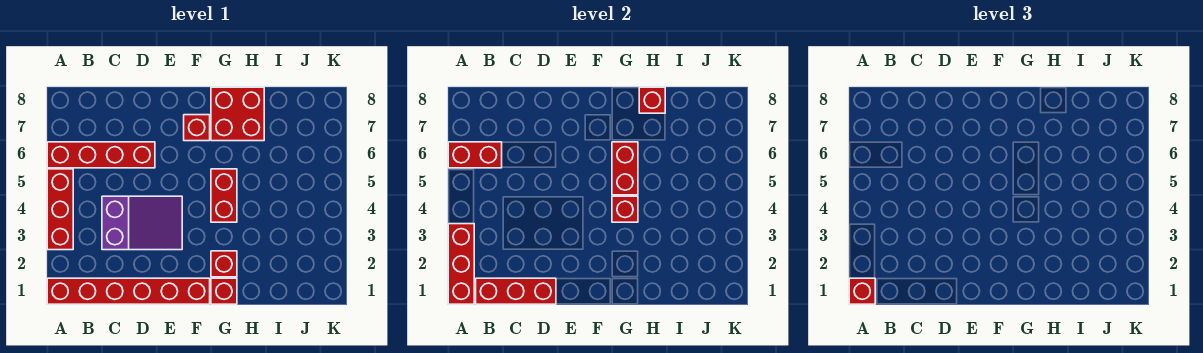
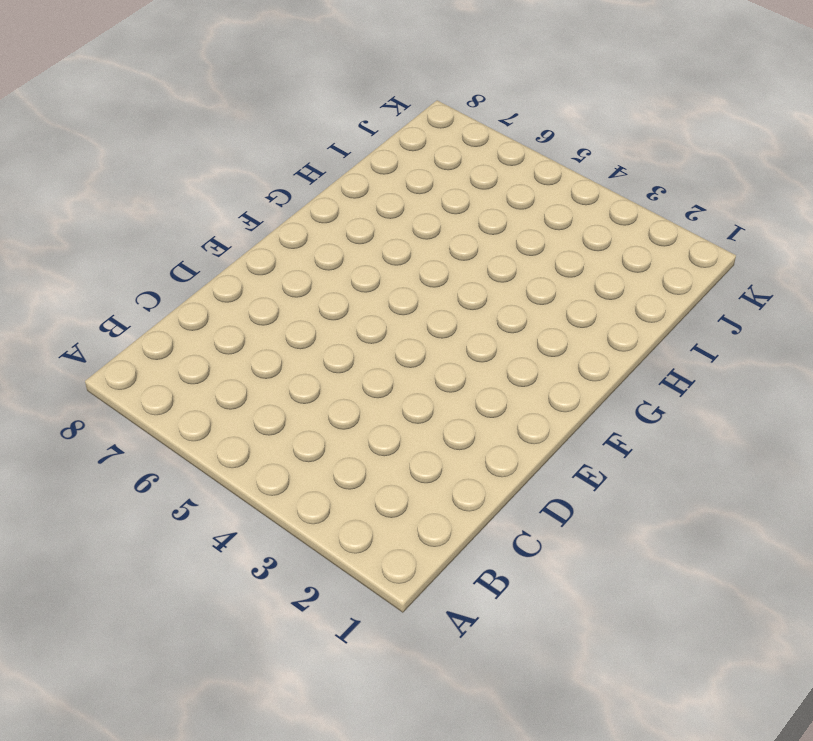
none -> red brick A1:F1 level 1
none -> red brick A3:A5 level 1
none -> red brick A6:D6 level 1

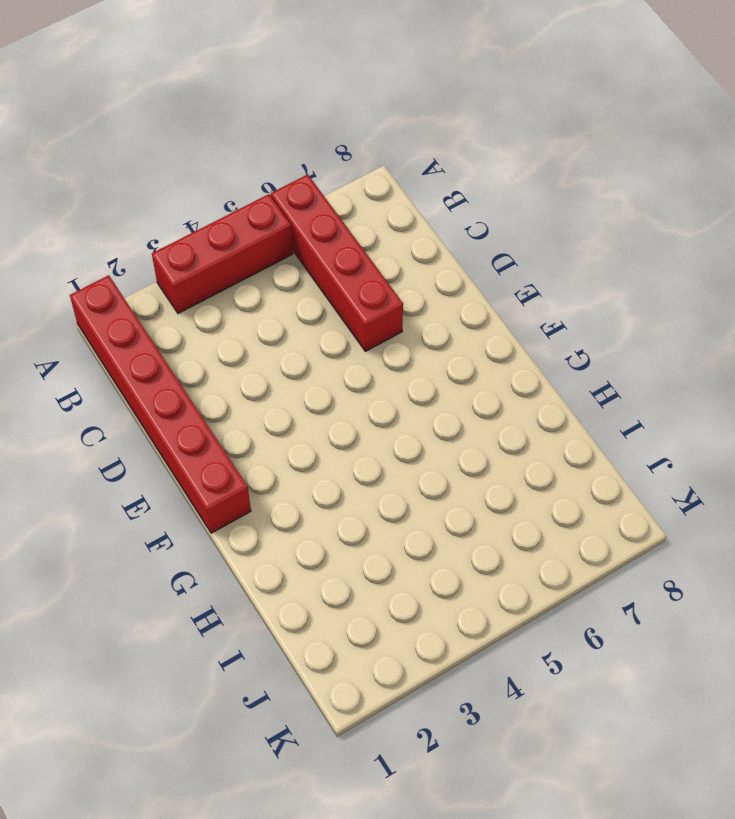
none -> purple slope C3:E4 level 1 top C
none -> red brick F7 level 1
none -> red brick G1 level 1

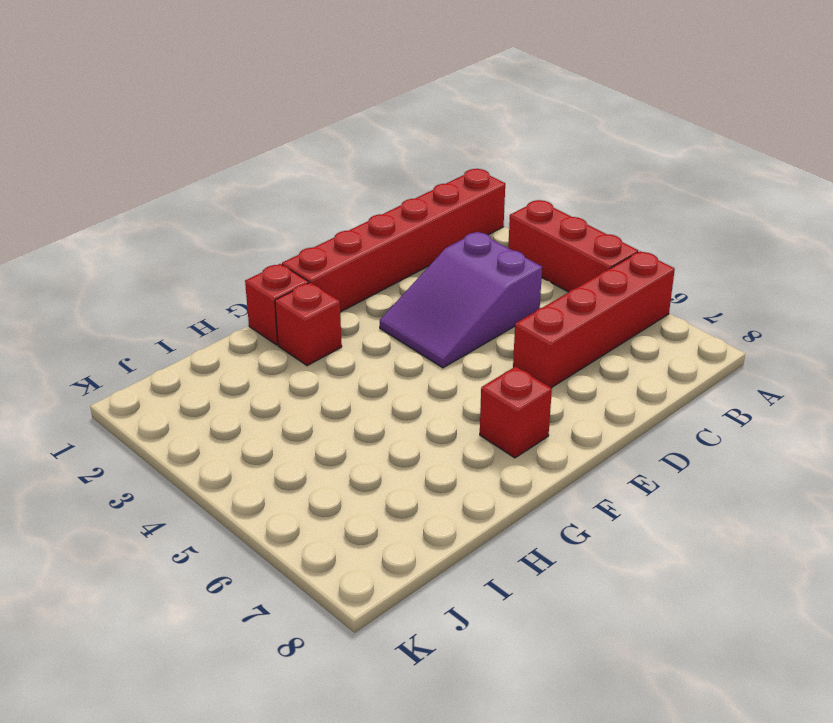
none -> red brick G4:G5 level 1
none -> red brick G7:H8 level 1
none -> red brick A1:A3 level 2

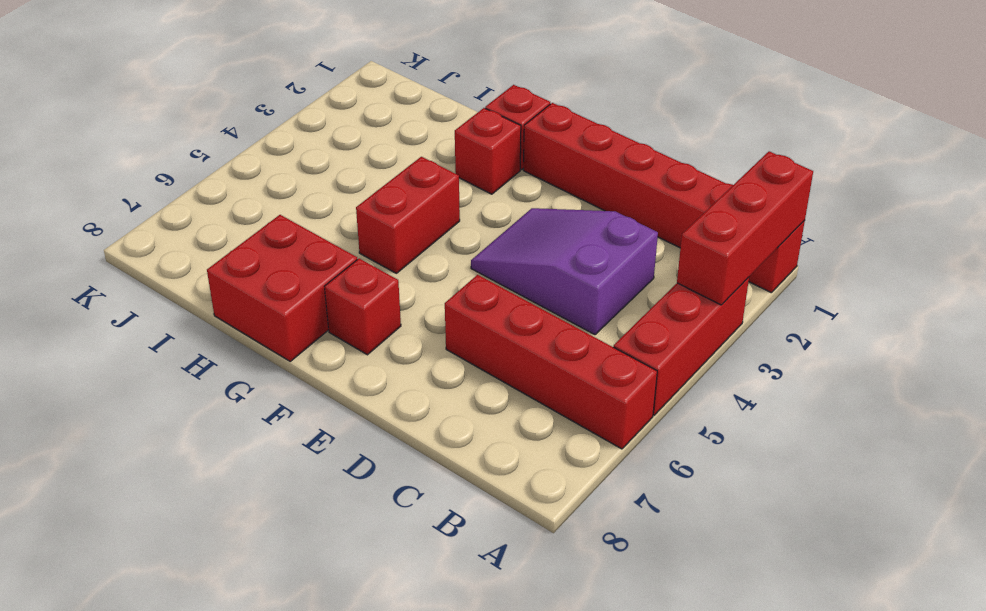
none -> red brick A6:B6 level 2
none -> red brick B1:D1 level 2
none -> red brick G4 level 2

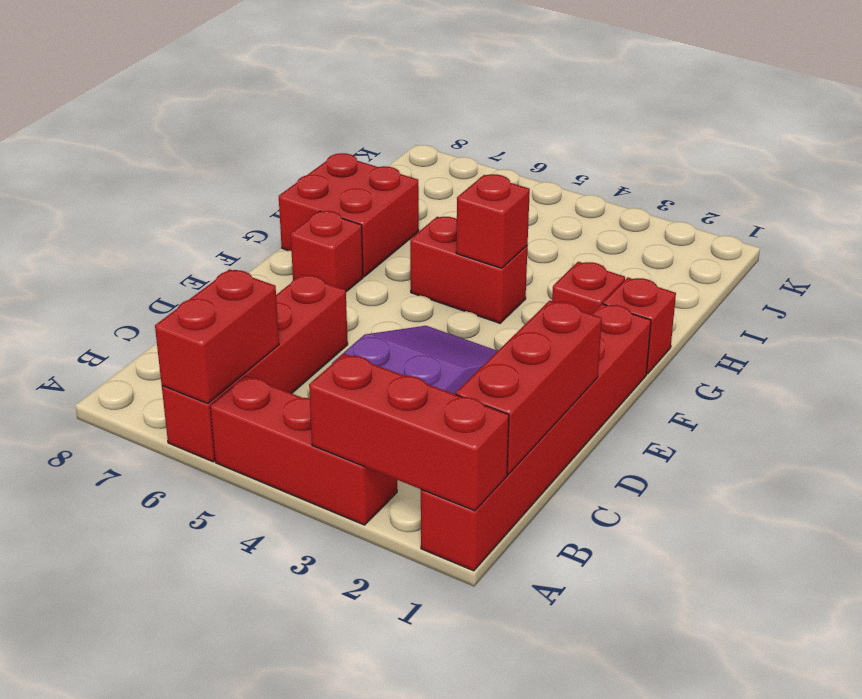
none -> red brick G5:G6 level 2
none -> red brick H8 level 2
none -> red brick A1 level 3

